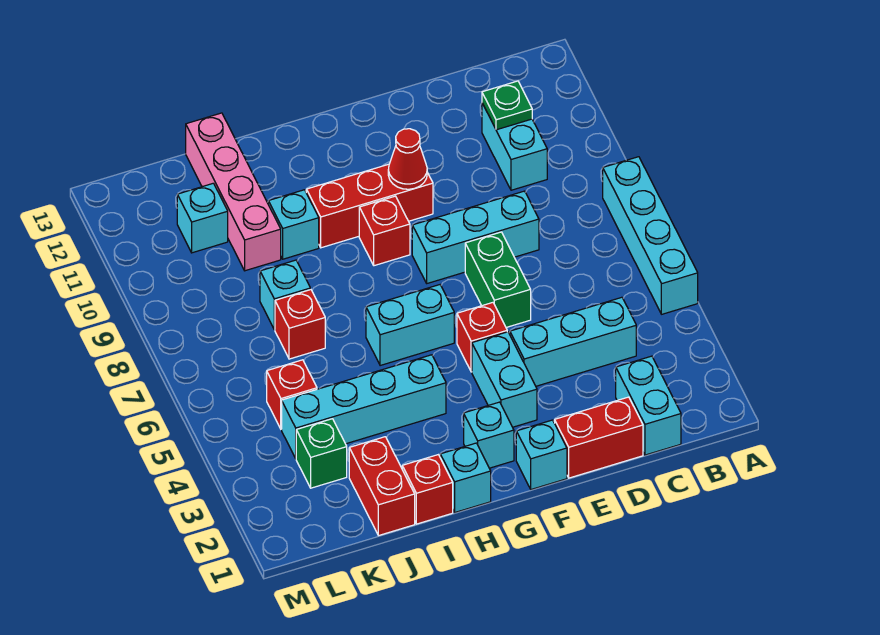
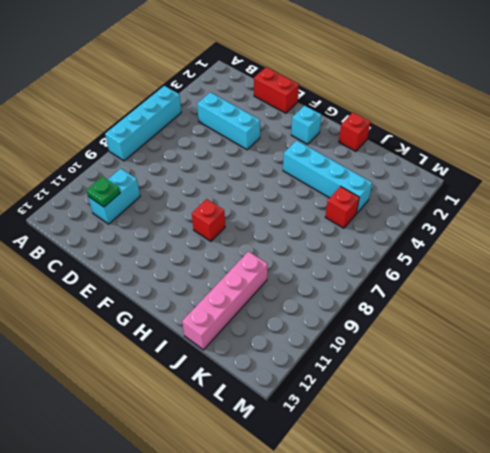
none -> cyan brick C1:C2 level 1
none -> cyan brick D8:F8 level 1
none -> green brick E6:E7 level 1

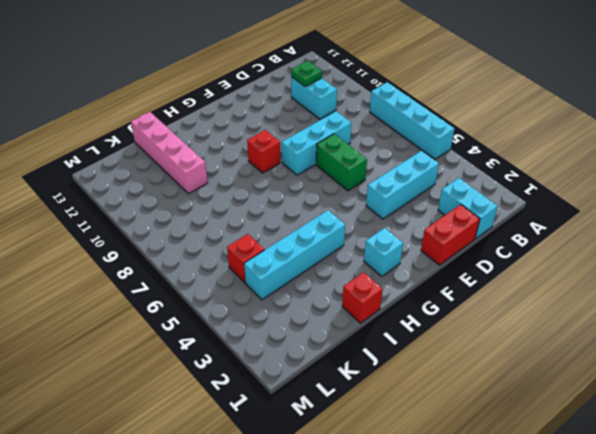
none -> cyan brick F1 level 1
none -> cyan brick F3:F4 level 1
none -> red brick F5 level 1

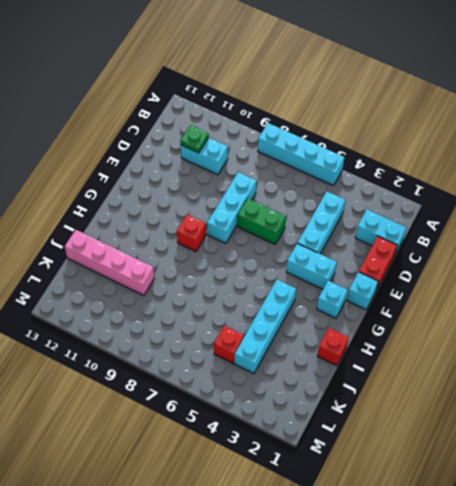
none -> red brick F5 level 1
none -> red brick F10:H10 level 1
none -> cyan brick G6:H6 level 1

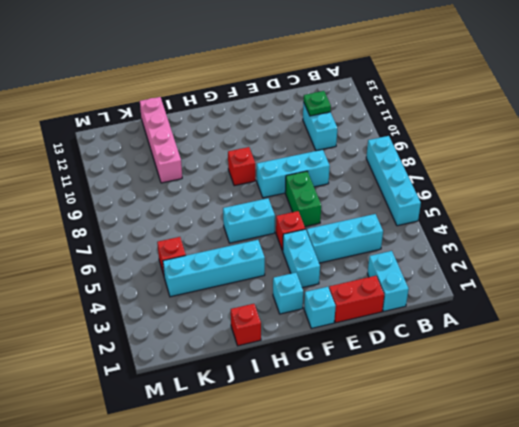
none -> red brick F10:H10 level 1
none -> cyan brick H1 level 1
none -> cyan brick I10 level 1

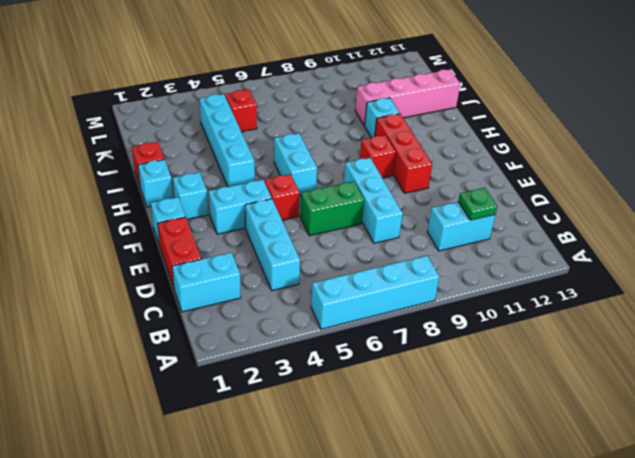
none -> red brick J1:J2 level 1
none -> red brick J7 level 1
none -> cyan brick J8 level 1

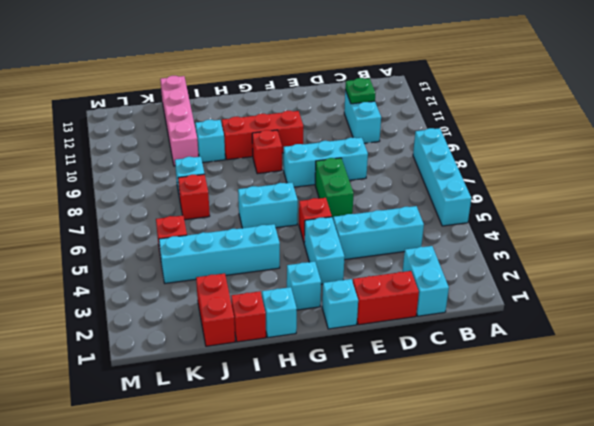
none -> green brick K3 level 1
none -> cyan brick K11 level 1
none -> red cone F10 level 2

